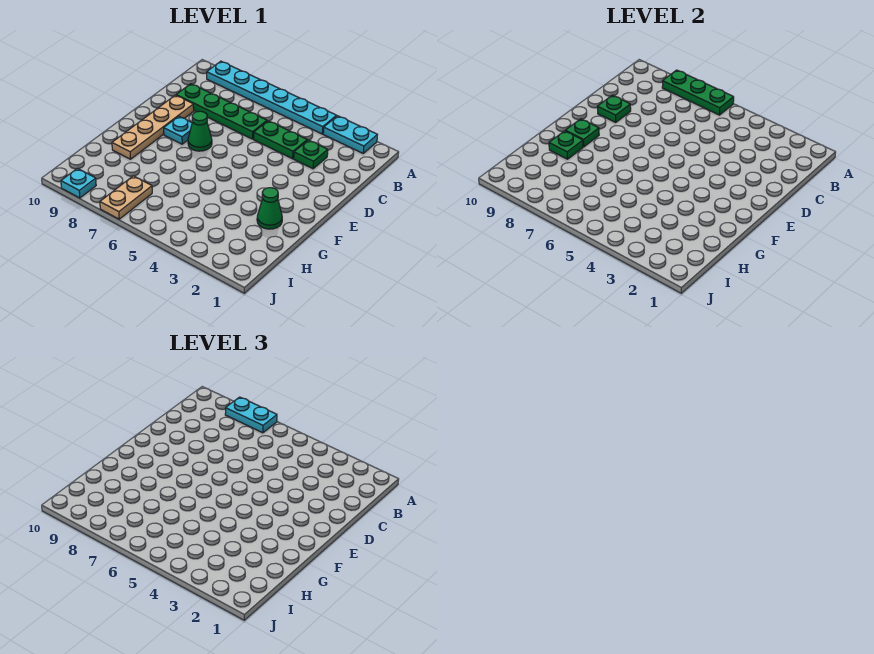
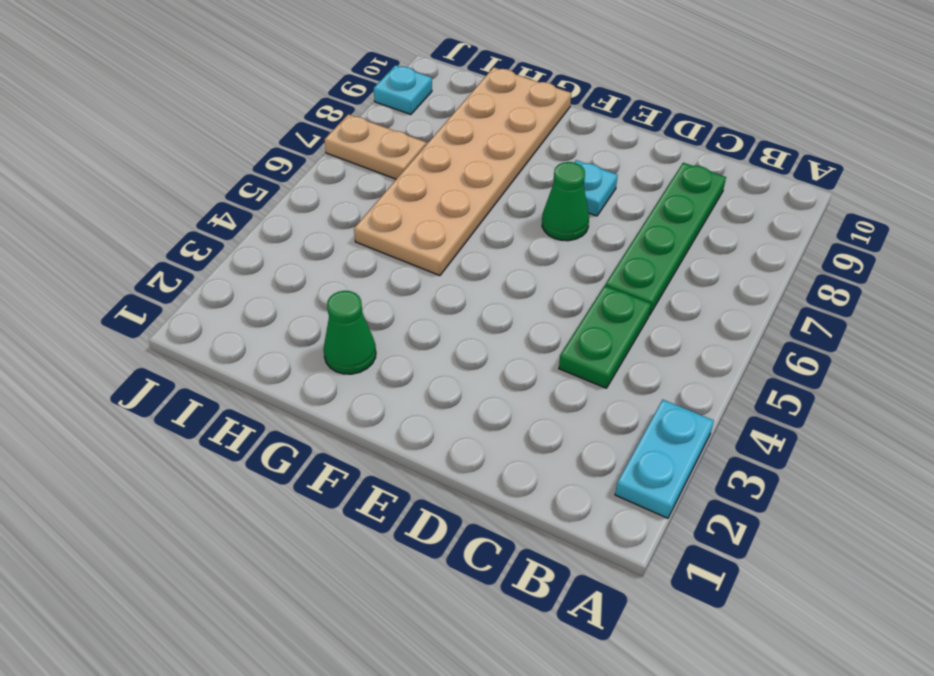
tan plate G5:H10 level 1 -> tan plate D9:G9 level 1
none -> cyan plate A4:A9 level 1
none -> green plate C3 level 1
none -> green plate A6:A8 level 2

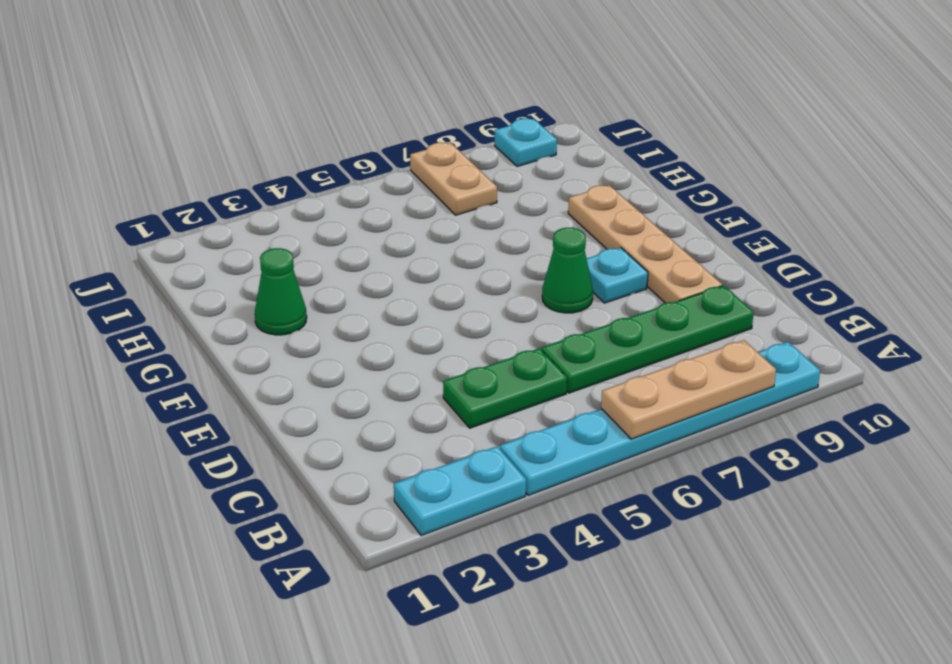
tan plate A6:A8 level 2 -> green plate A6:A8 level 2
none -> green plate C3 level 1
none -> green plate D9 level 2
none -> green plate F9 level 2

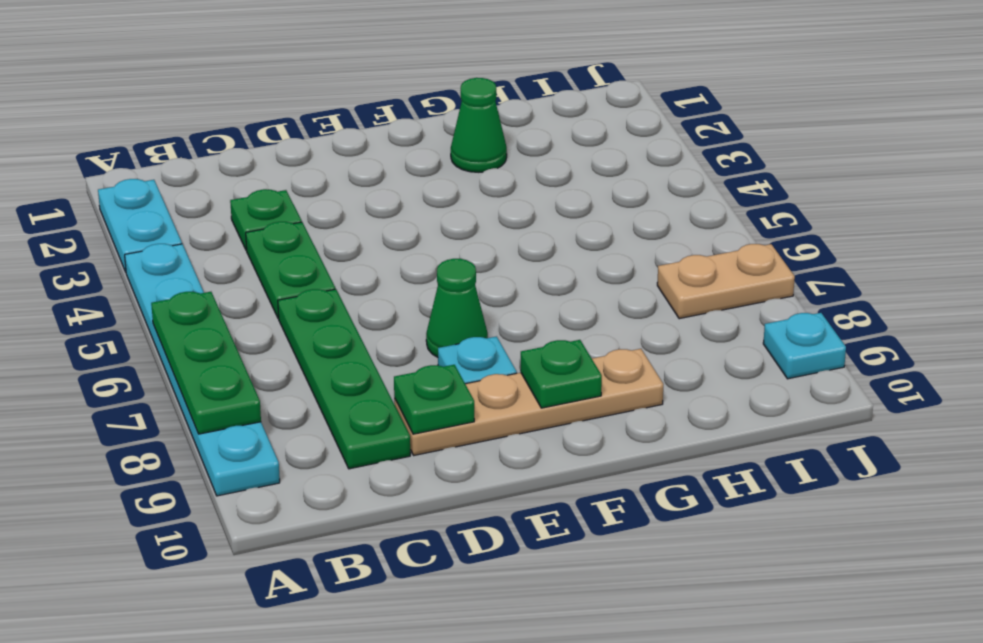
none -> green plate G9 level 2
none -> cyan plate A7:A8 level 3

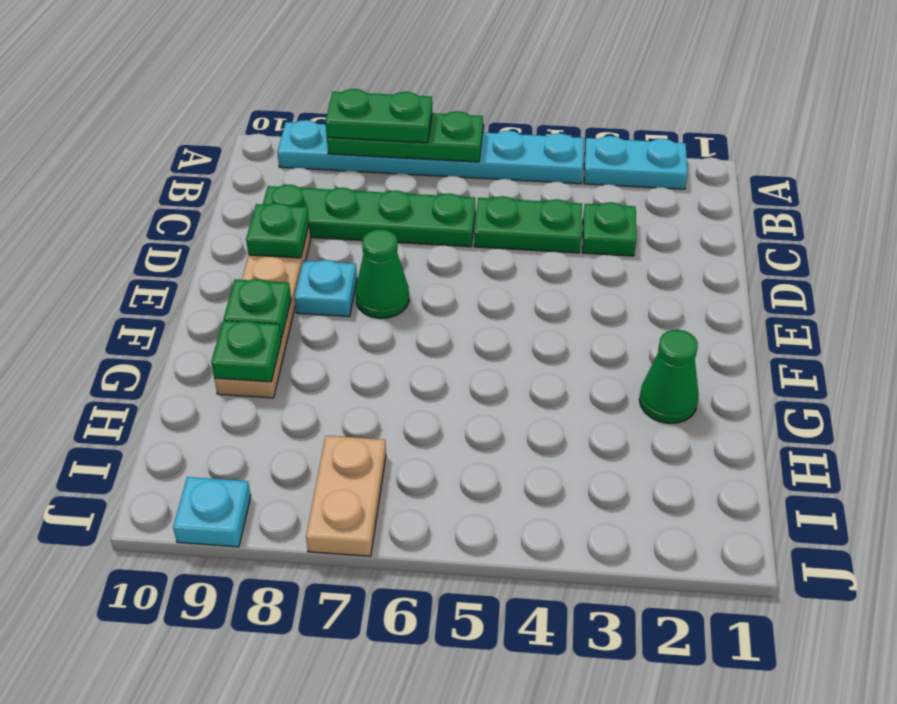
green plate A7:A8 level 3 -> cyan plate A7:A8 level 3

